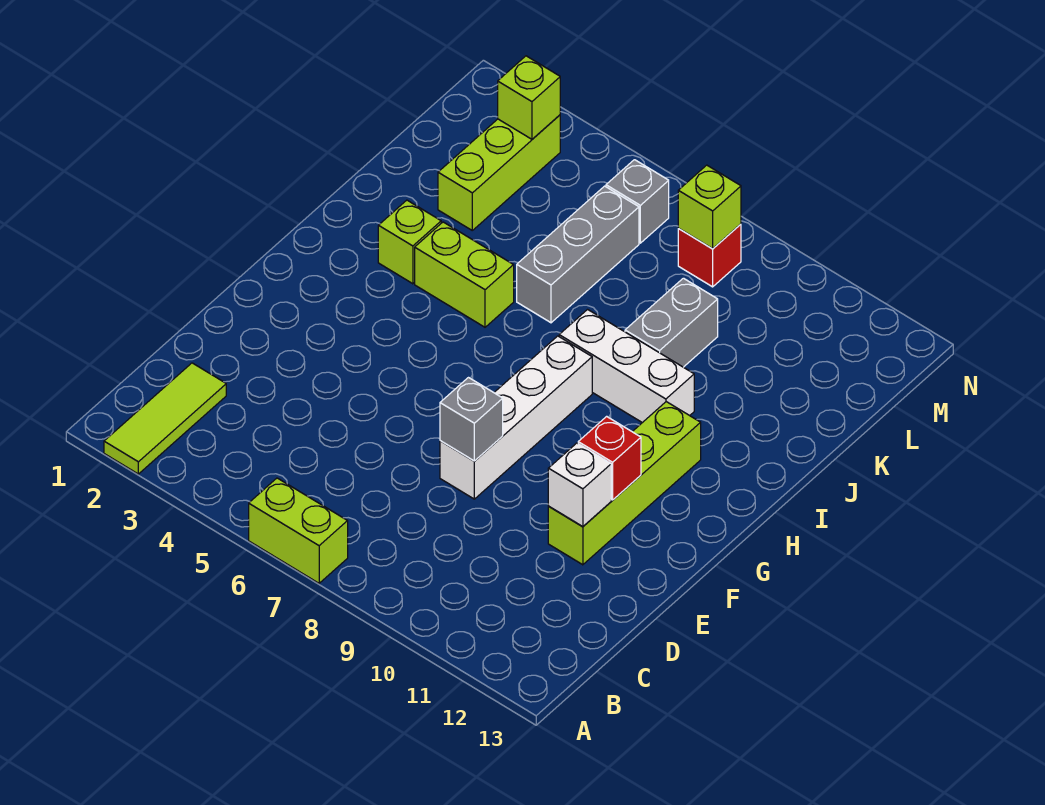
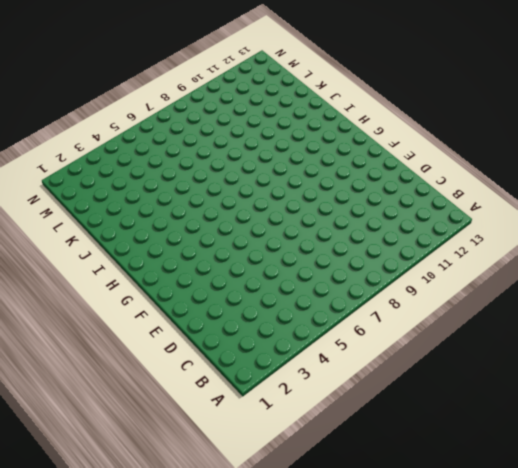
none -> lime tile A2:C2 level 1
none -> lime brick A6:A7 level 1
none -> white brick E8:H8 level 1

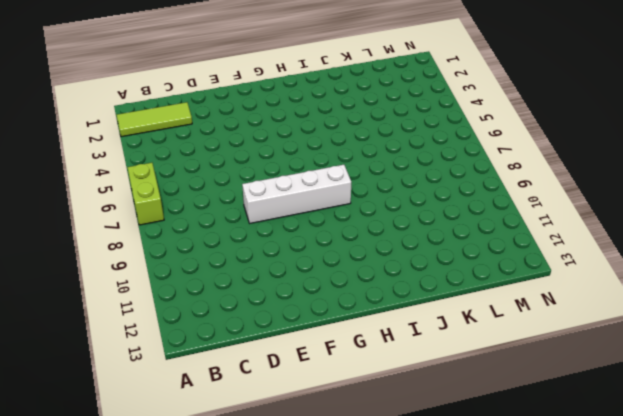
none -> lime brick E11:H11 level 1
none -> lime brick I3 level 1
none -> lime brick I4:I5 level 1

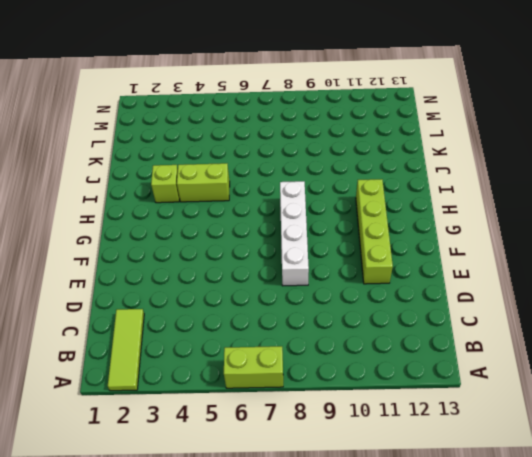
none -> white brick I8:I10 level 1
none -> grey brick J6:L6 level 1
none -> grey brick J9:K9 level 1

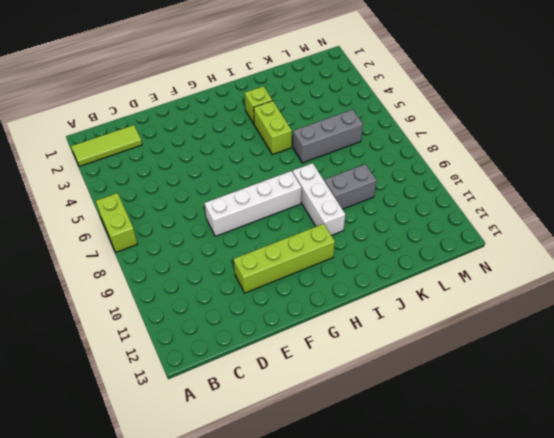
none -> lime brick K3:M3 level 1
none -> grey brick M6 level 1
none -> red brick M8 level 1

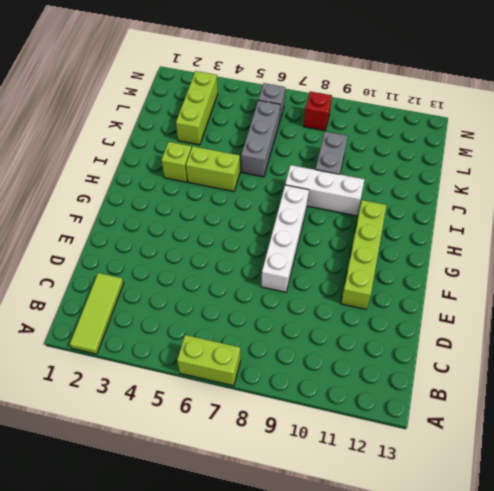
none -> grey brick E8 level 2
none -> white brick E11 level 2
none -> red brick F11 level 2

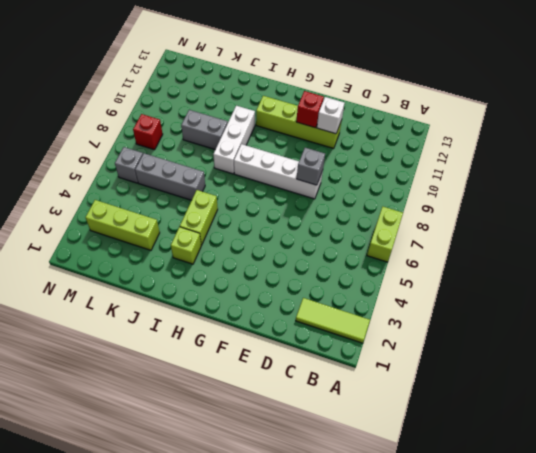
none -> lime brick M3 level 2
none -> lime brick M8 level 2

